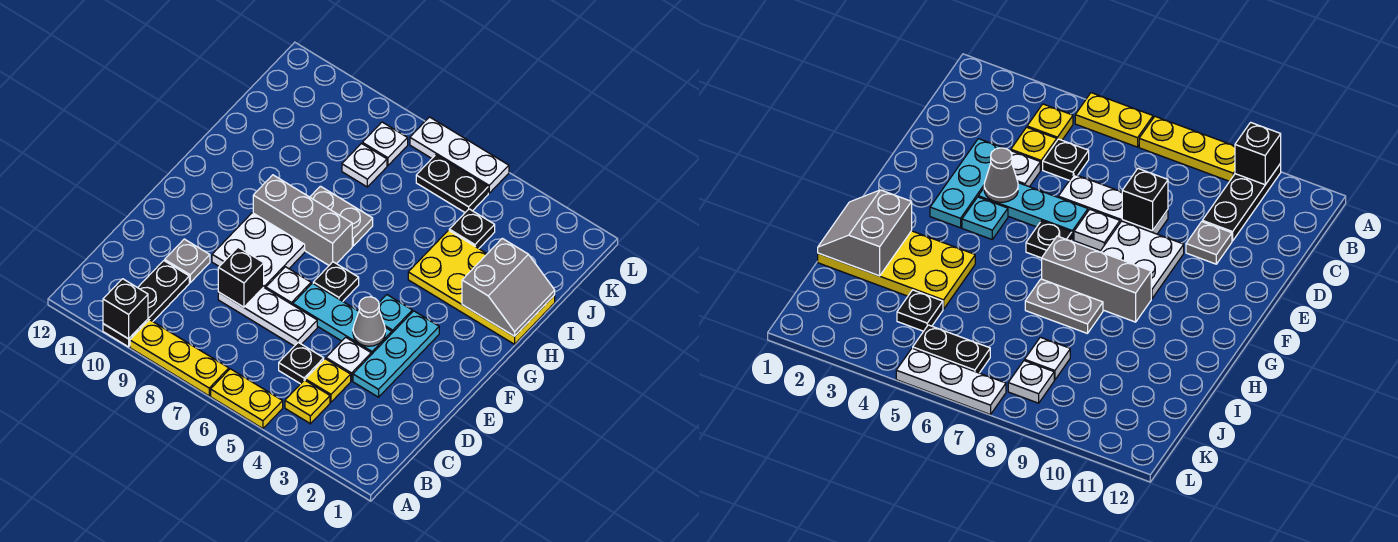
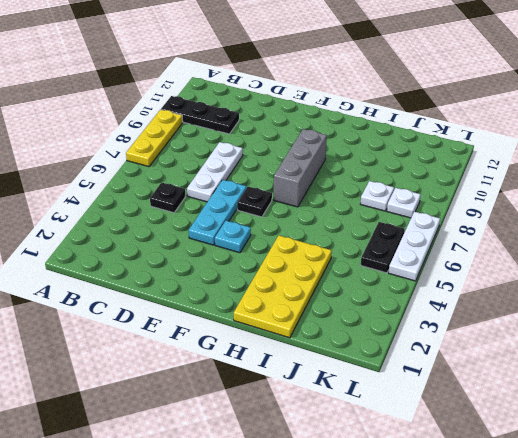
none -> yellow plate A5:A6 level 1
none -> yellow plate B4 level 1
none -> yellow plate C4 level 1

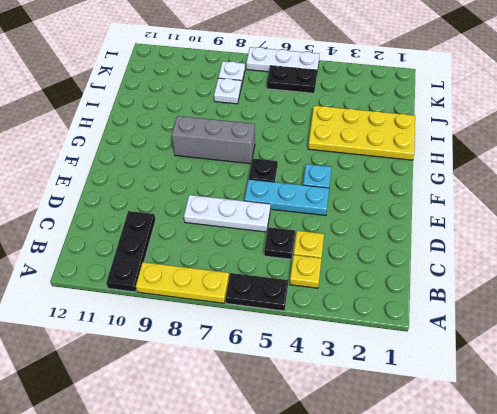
black plate A5:A6 level 1 -> yellow plate A5:A6 level 1
none -> cyan plate D3:F3 level 1
none -> white plate D4 level 1
none -> grey plate D10 level 1

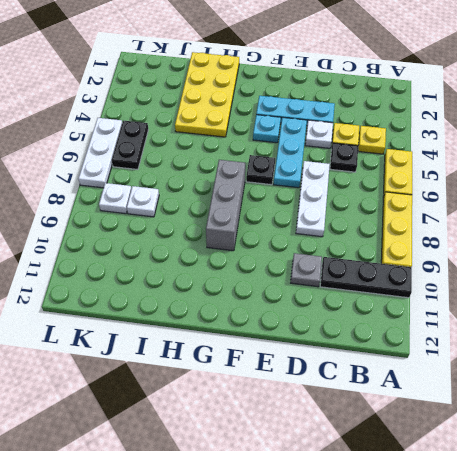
none -> white plate E7 level 1
none -> white plate E8:F9 level 1
none -> grey plate H7:H8 level 1

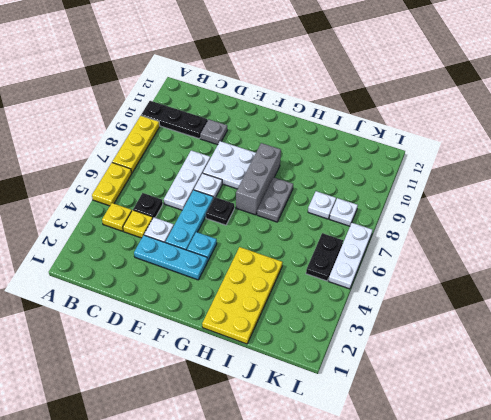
none -> black plate J4 level 1
none -> black brick A10 level 2
none -> black brick D8 level 2

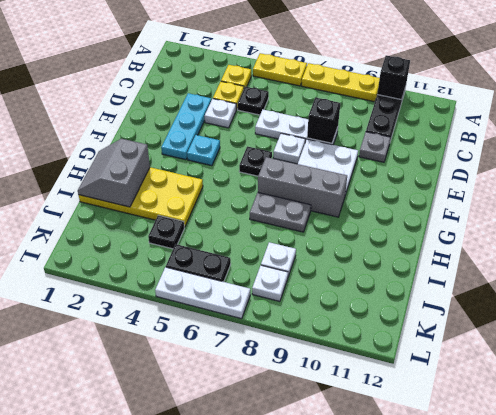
none -> cyan plate E4:E6 level 1
none -> grey cone E4 level 2

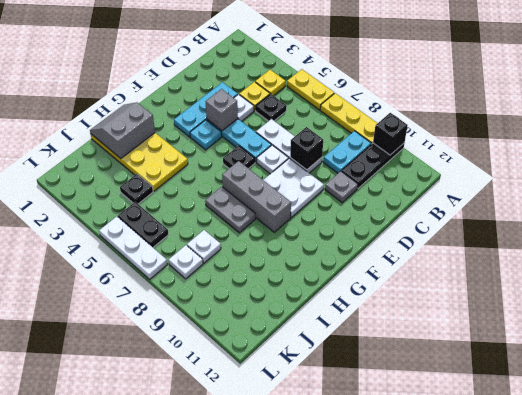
cyan plate B9:C9 level 1 -> none
grey brick E4 level 2 -> grey cone E4 level 2

